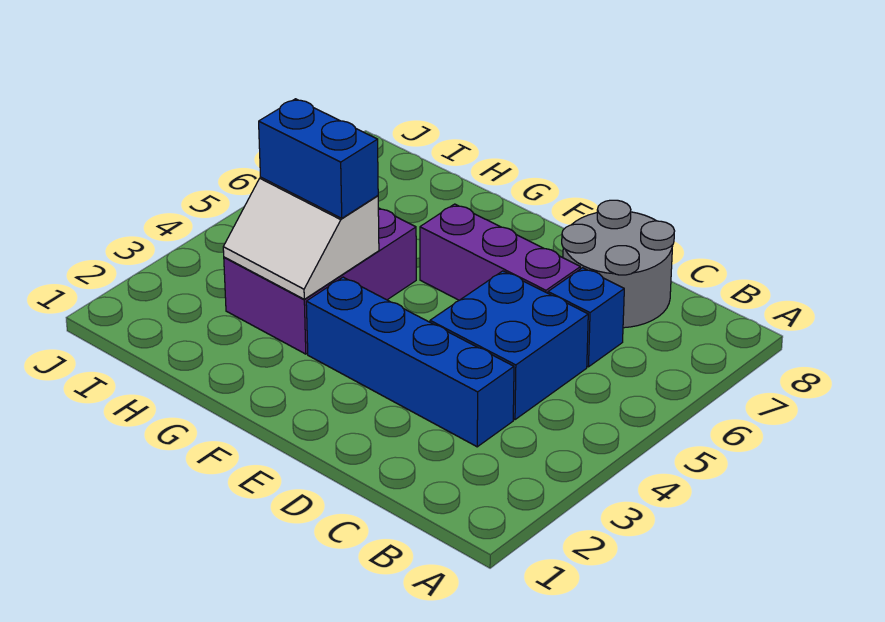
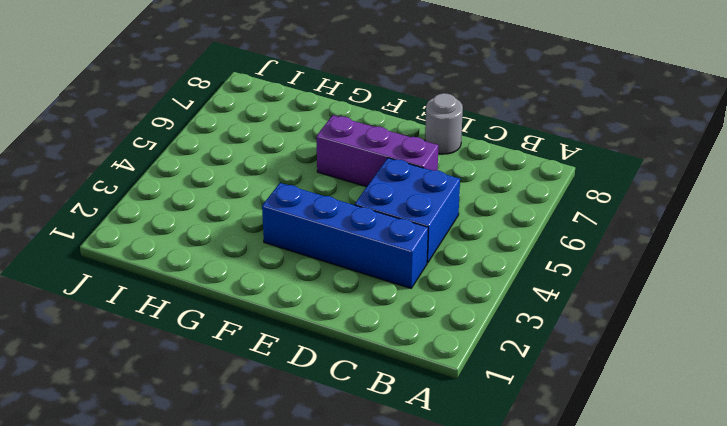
grey round brick D8 level 1 -> grey round brick C7:D8 level 1
none -> blue brick C6 level 1
none -> purple brick G3:H5 level 1

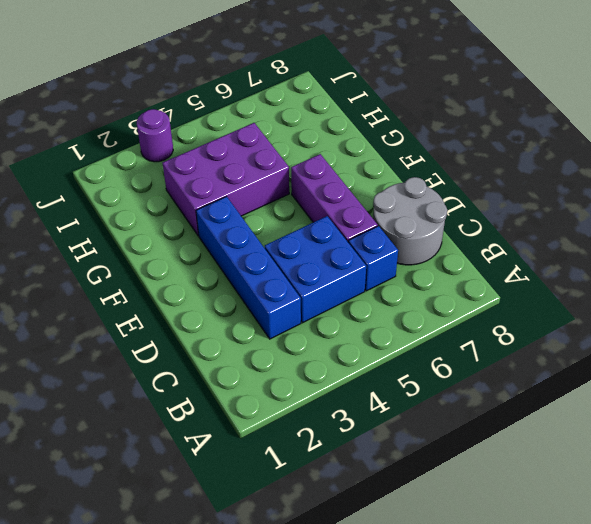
purple round brick J3 level 1 -> none
none -> white slope G3:H4 level 2 top 4
none -> blue brick G4:H4 level 3

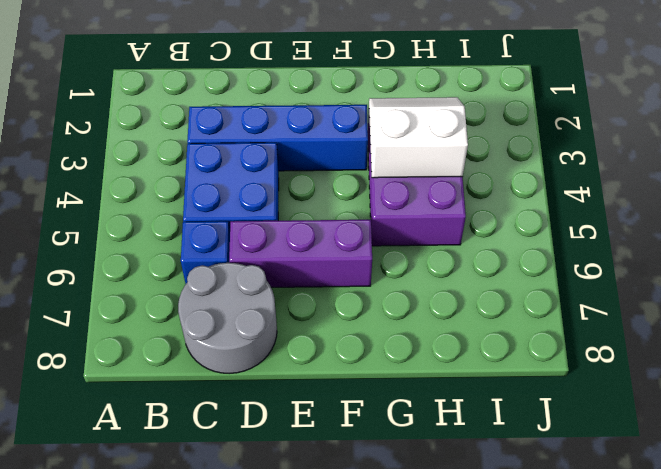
none -> blue brick G4:H4 level 3

